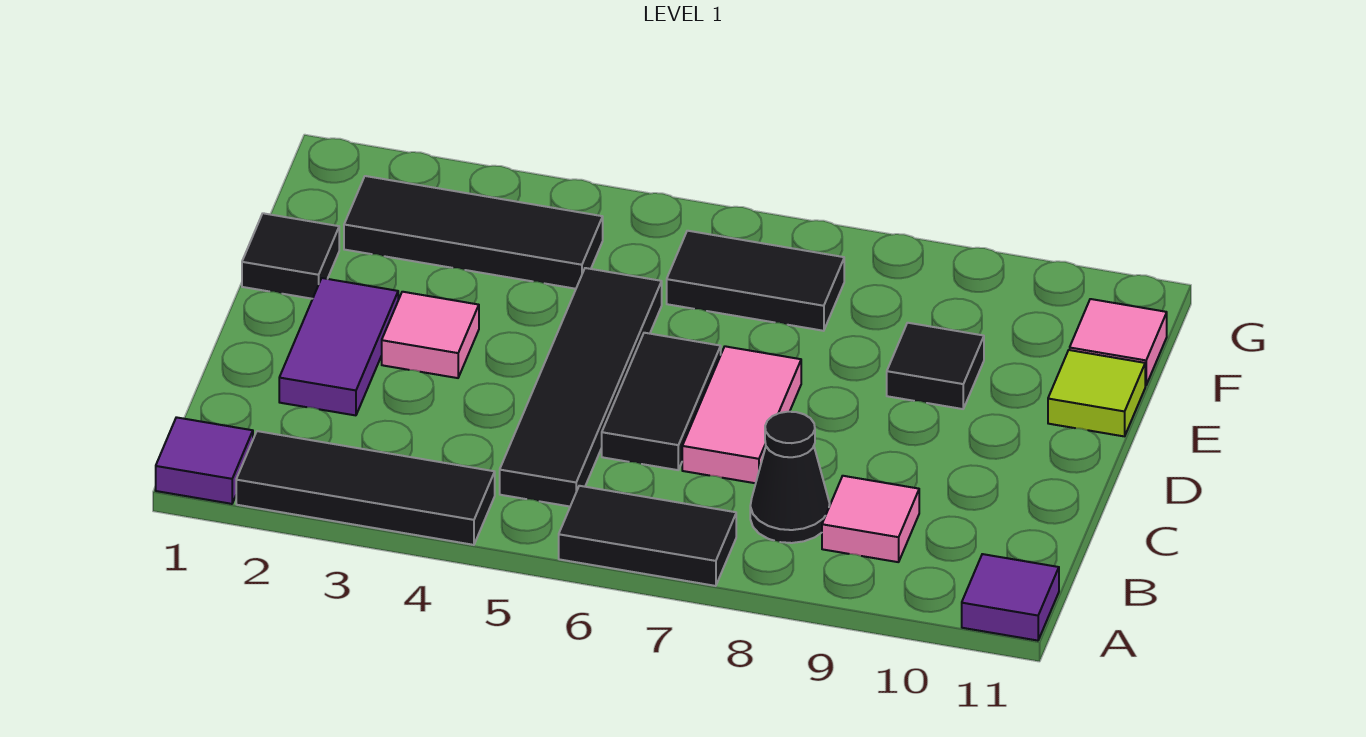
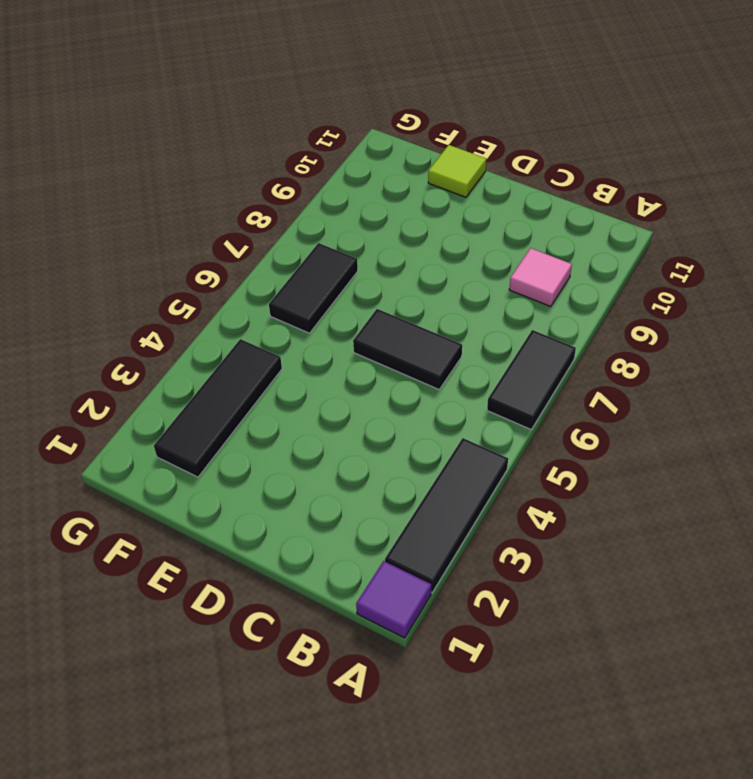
none -> purple tile A11 level 1
none -> black tile B5:E5 level 1
none -> black cone B8 level 1

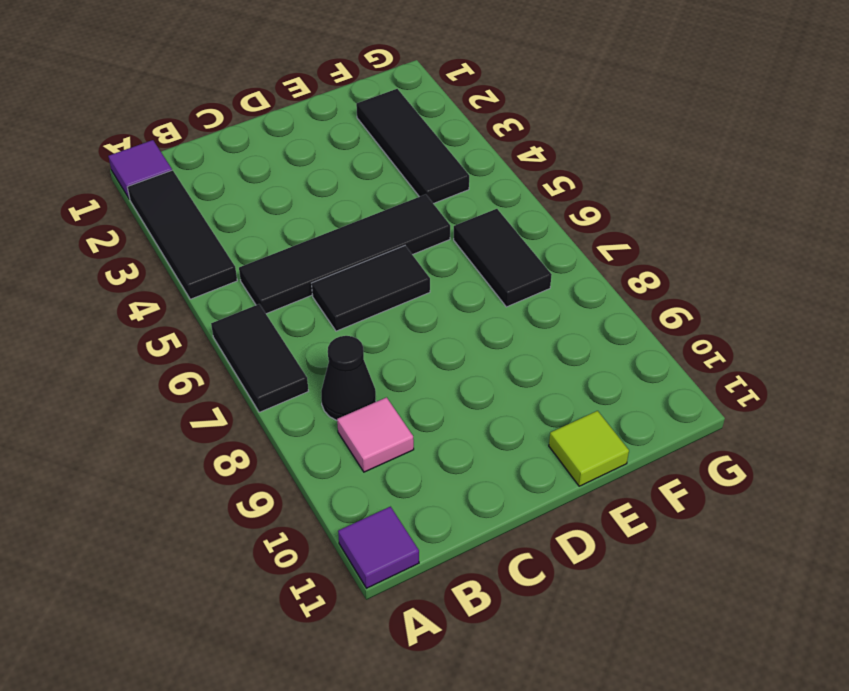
none -> purple tile C2:D2 level 1
none -> pink tile C7:D7 level 1
none -> pink tile D3 level 1

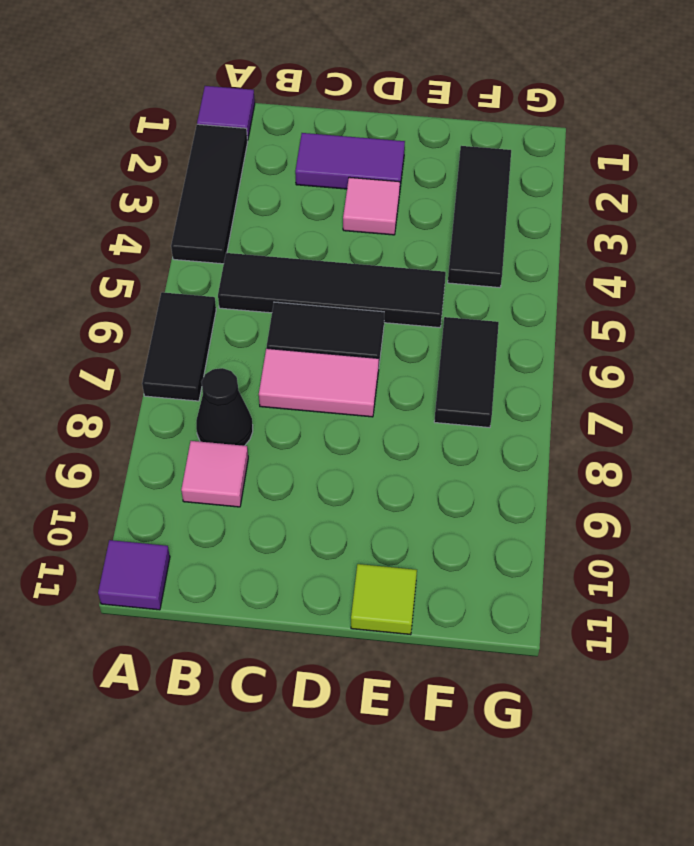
none -> black tile E1 level 1
none -> black tile E9 level 1
none -> pink tile F11 level 1

